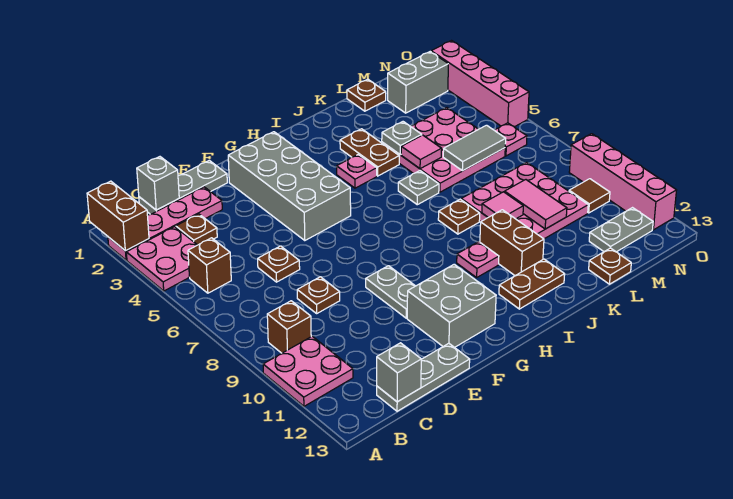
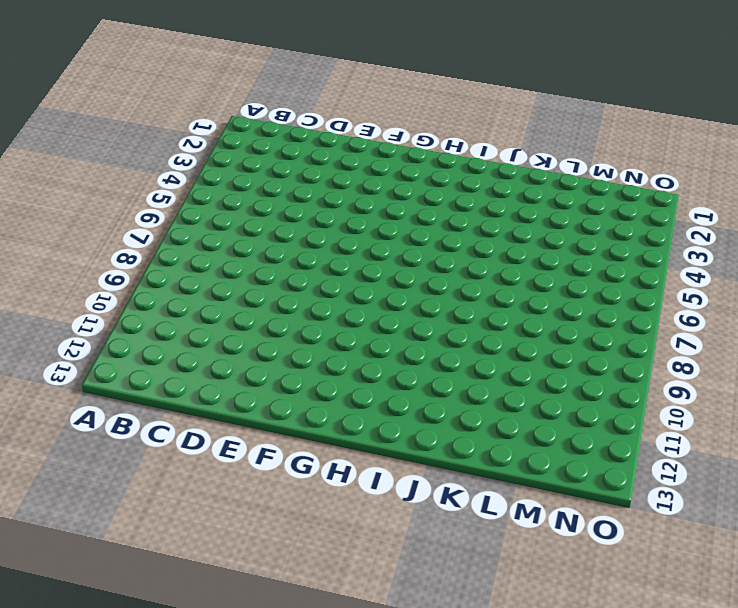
none -> pink plate A2:D2 level 1
none -> pink plate A3:B4 level 1
none -> pink plate A10:B11 level 1
none -> brown brick B5 level 1

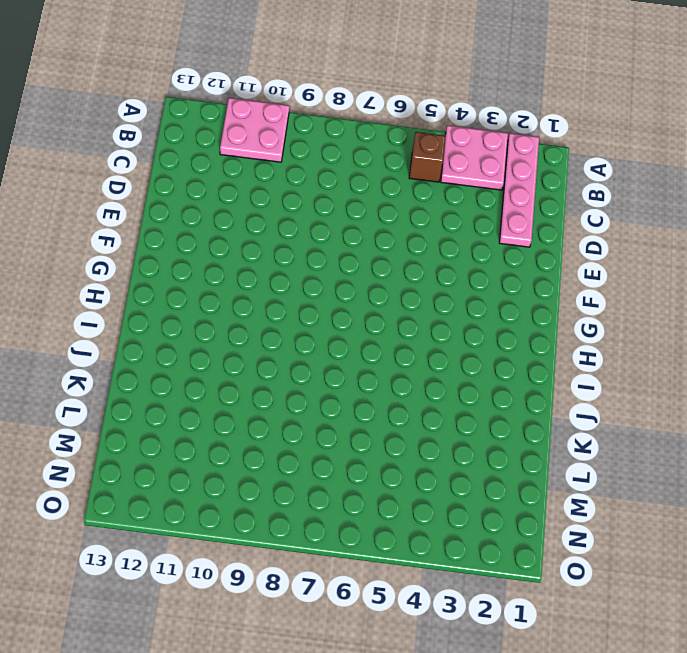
none -> brown brick B9 level 1
none -> grey plate C1:E1 level 1
none -> brown plate C3 level 1
none -> grey plate C13:E13 level 1

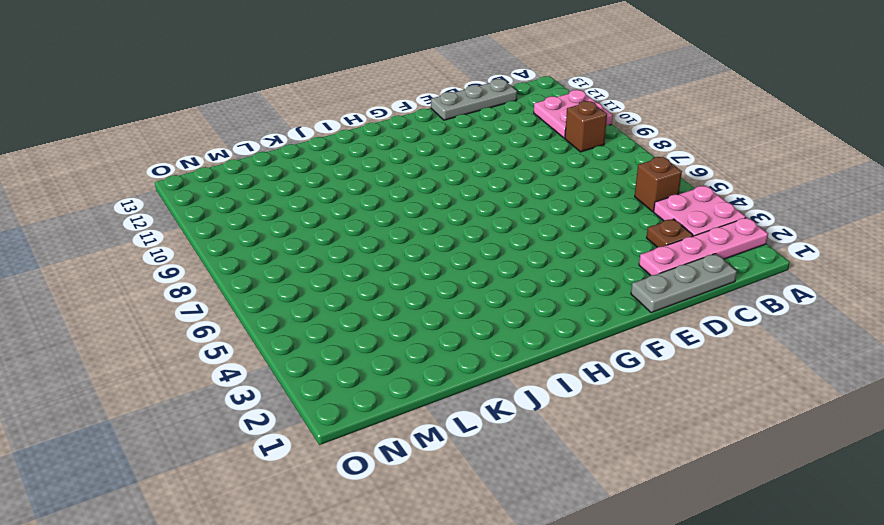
none -> brown plate D6 level 1
none -> brown plate D8 level 1
none -> grey brick F2:G5 level 1
none -> grey plate F9:F10 level 1

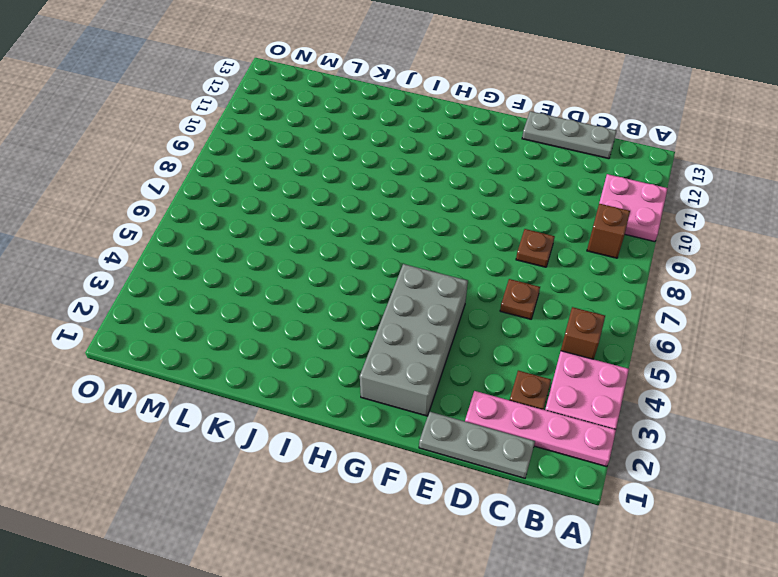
none -> grey plate F9:F10 level 1
none -> grey brick F11:G12 level 1
none -> pink plate I4 level 1
none -> pink plate I10 level 1

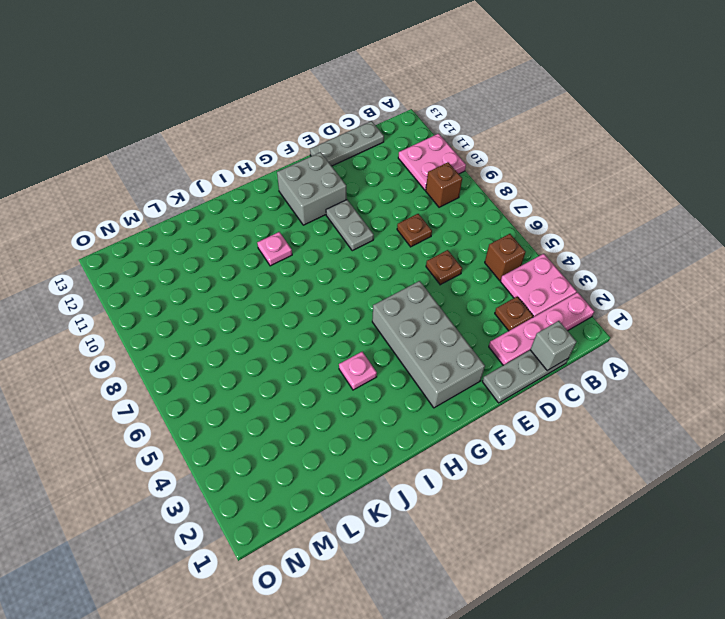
none -> brown plate I12:J12 level 1
none -> brown plate J3:J4 level 1
none -> grey plate J6 level 1
none -> brown plate J8 level 1

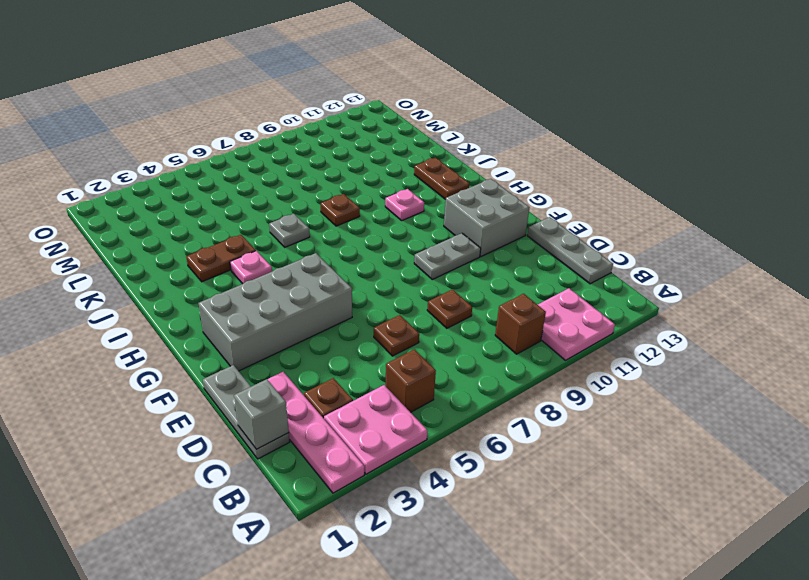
none -> brown brick J10:J11 level 1
none -> pink plate K4:M6 level 1
none -> pink plate K8:M10 level 1
none -> brown plate L1 level 1

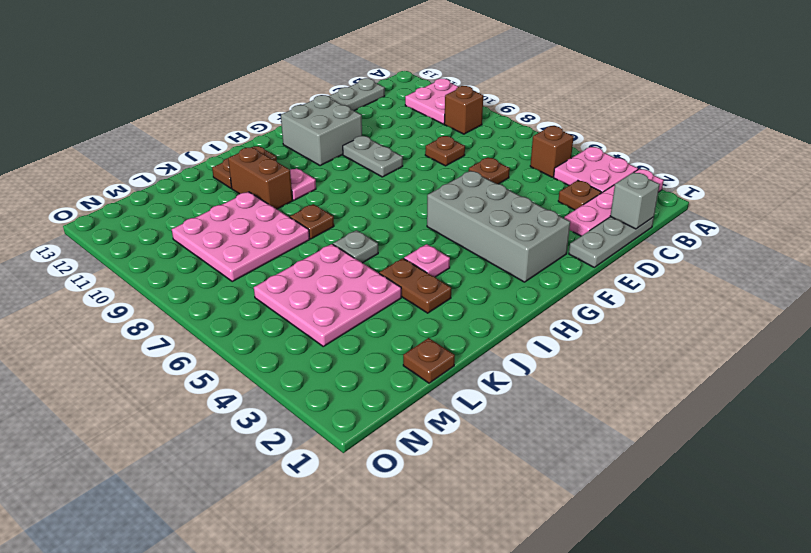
none -> brown plate L13 level 1
none -> grey brick M2:N2 level 1
none -> grey plate M12:N12 level 1
none -> pink plate N6 level 1

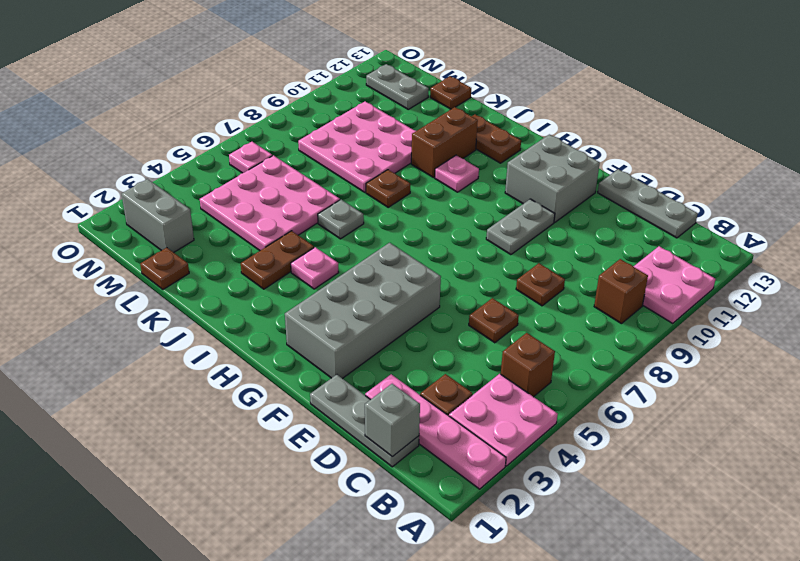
none -> brown tile N10 level 1
none -> pink brick O2:O5 level 1
none -> pink brick O9:O12 level 1
none -> brown brick A1:A2 level 2

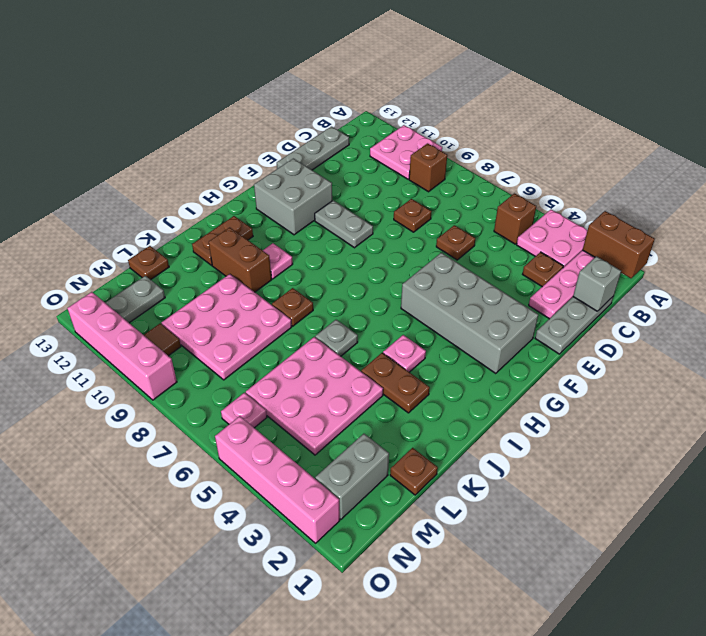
none -> grey brick C13 level 2
none -> grey plate K4 level 2
none -> pink tile K5 level 2
none -> pink tile K9 level 2

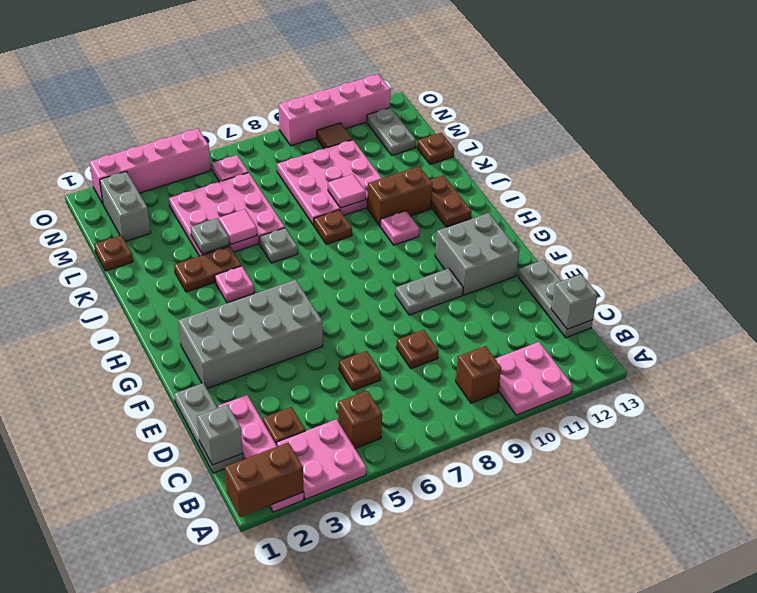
none -> grey tile L6:M6 level 2
none -> pink tile L9:L10 level 2

